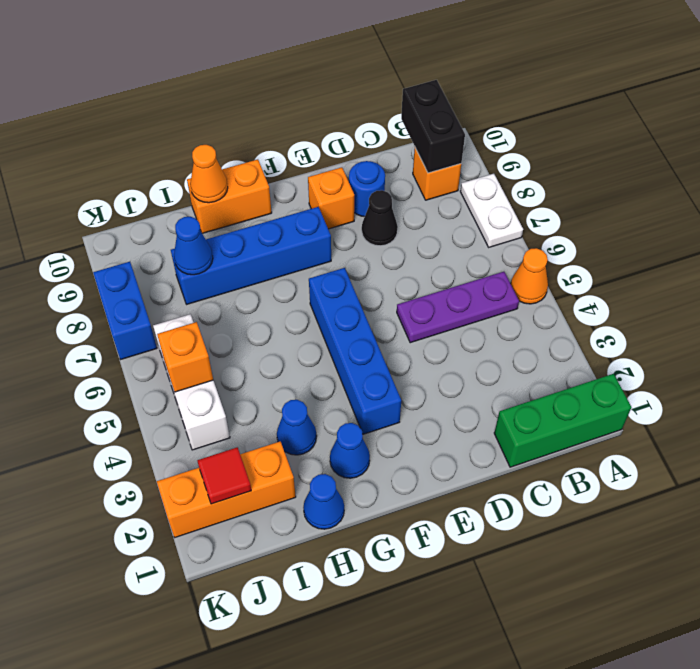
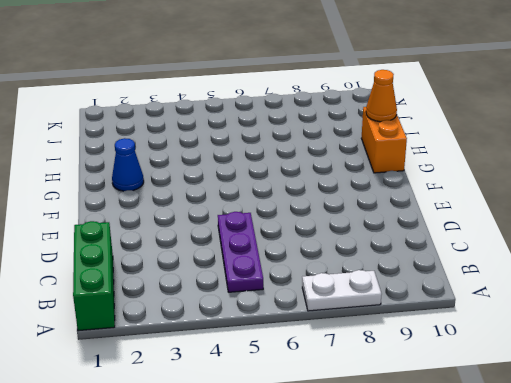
none -> orange cone A5 level 1
none -> orange brick B9 level 1
none -> black cone D8 level 1

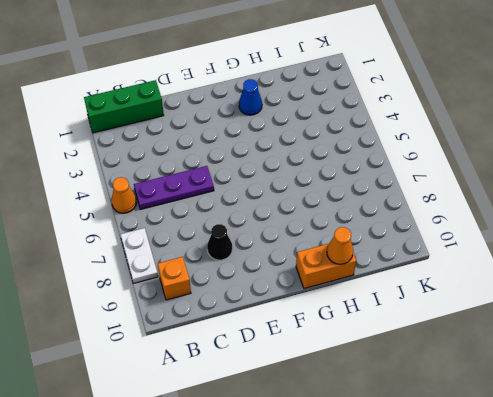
none -> blue round brick D9 level 1
none -> orange brick E9 level 1
none -> blue brick F3:F6 level 1

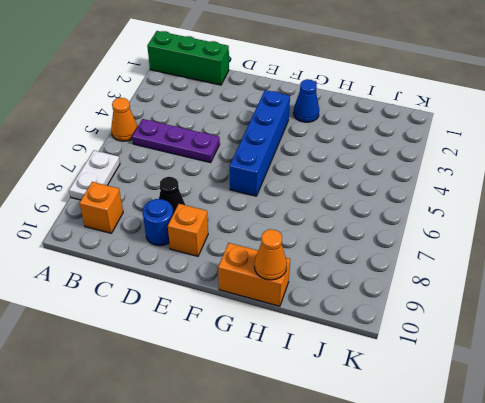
none -> blue brick F8:I8 level 1
none -> blue cone H1 level 1
none -> blue cone H3 level 1

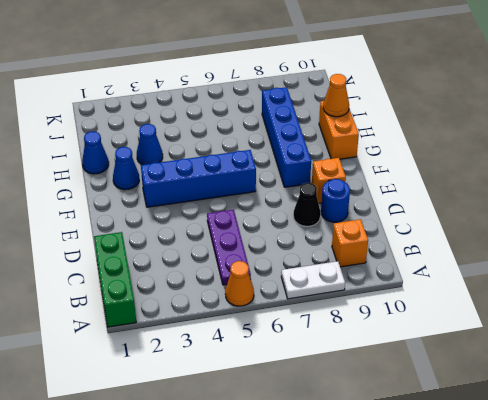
none -> orange brick I2:K2 level 1
none -> white brick J4:J6 level 1
none -> blue brick K7:K8 level 1

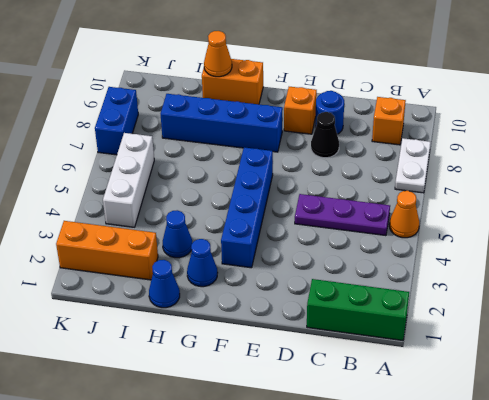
none -> black brick B9:B10 level 2
none -> blue cone I8 level 2
none -> red tile J2 level 2

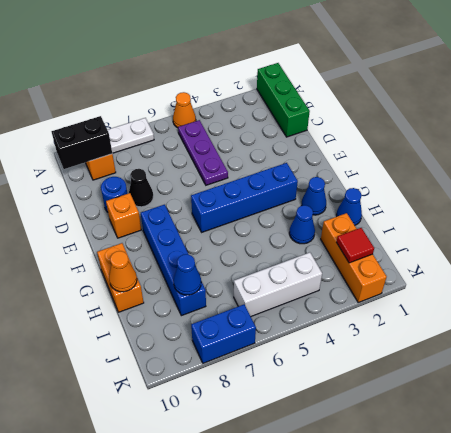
none -> orange brick J5 level 2

